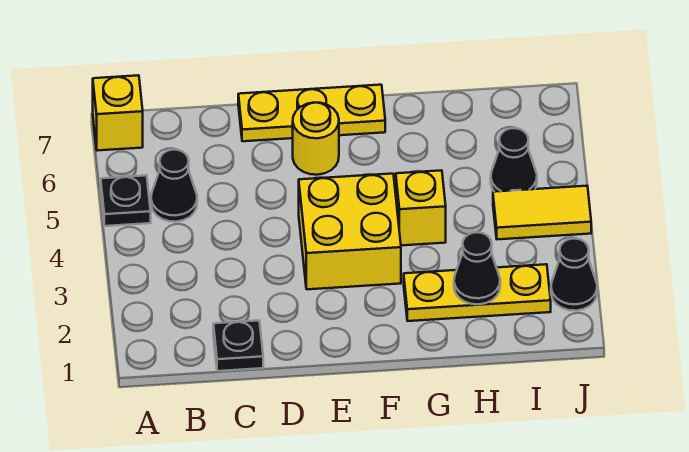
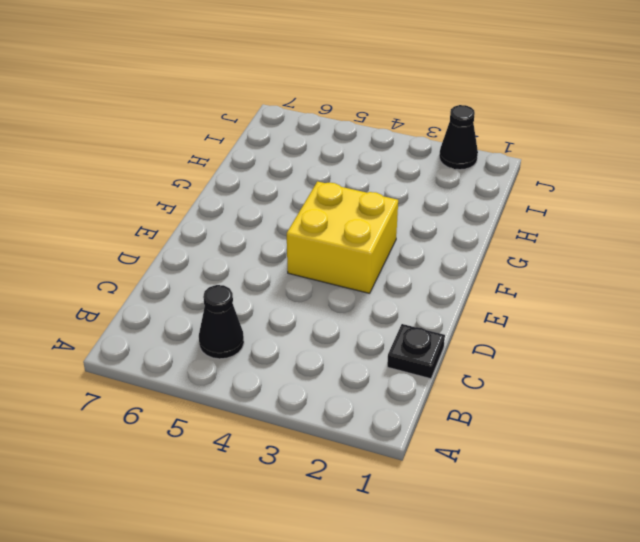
none -> black plate A5 level 1
none -> yellow brick A7 level 1
none -> yellow plate D7:F7 level 1

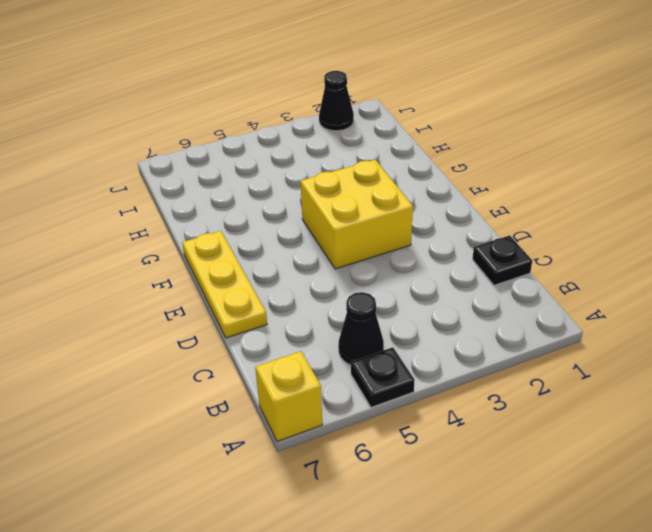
none -> yellow round brick E6 level 1
none -> yellow plate G2:I2 level 1
none -> yellow brick G4 level 1

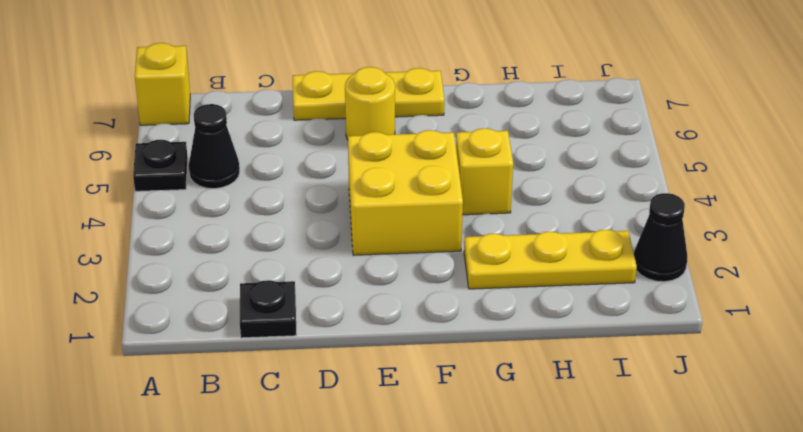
none -> yellow tile I4:J4 level 1
none -> black cone I5 level 1
none -> black cone H2 level 2

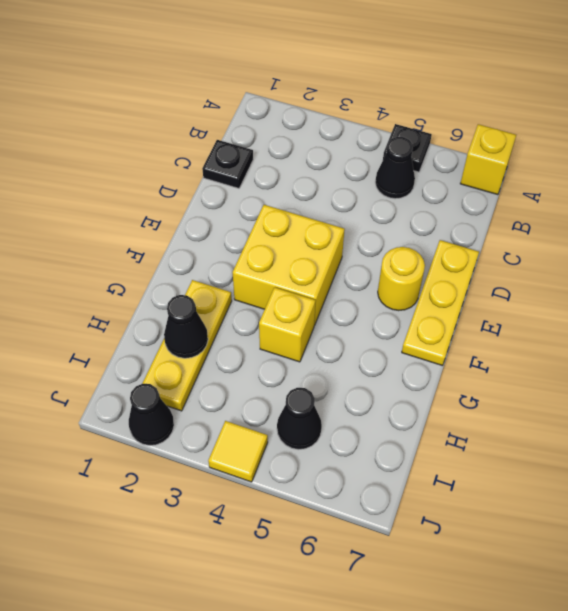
yellow tile J4 level 1 -> yellow tile I4:J4 level 1

